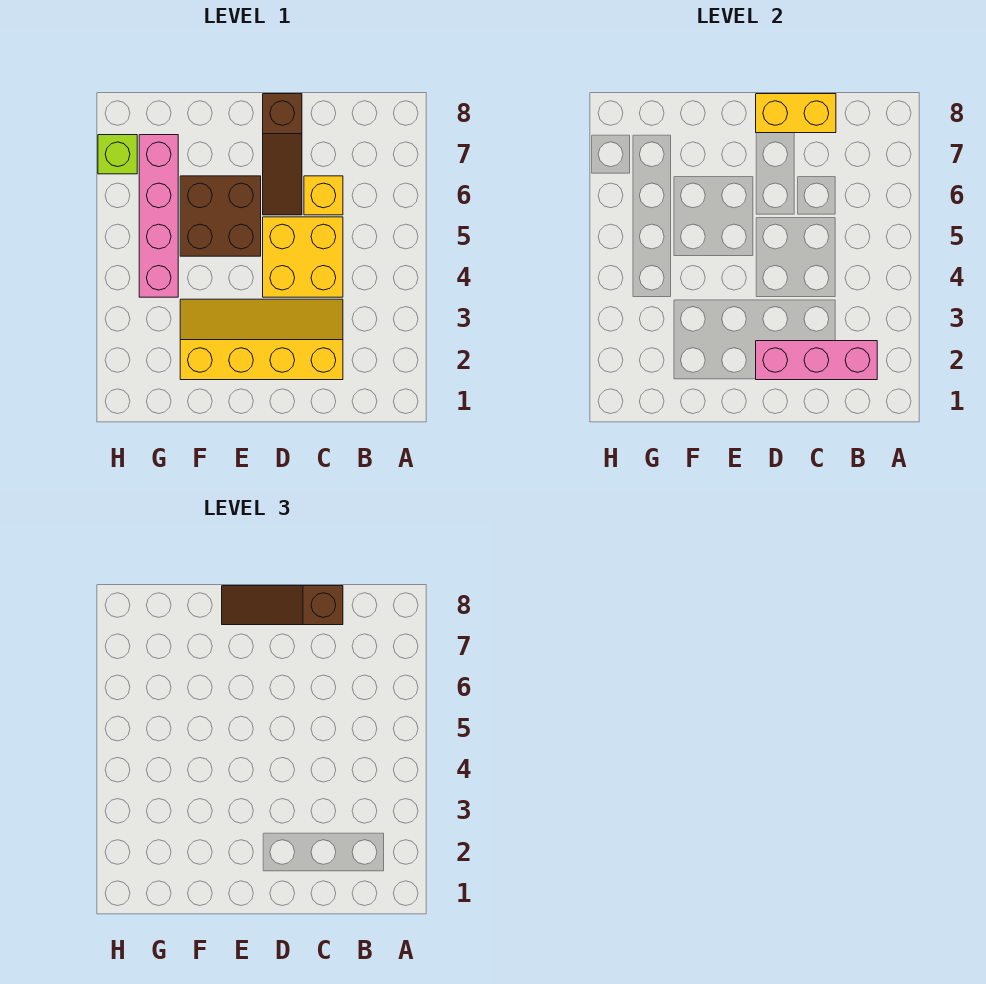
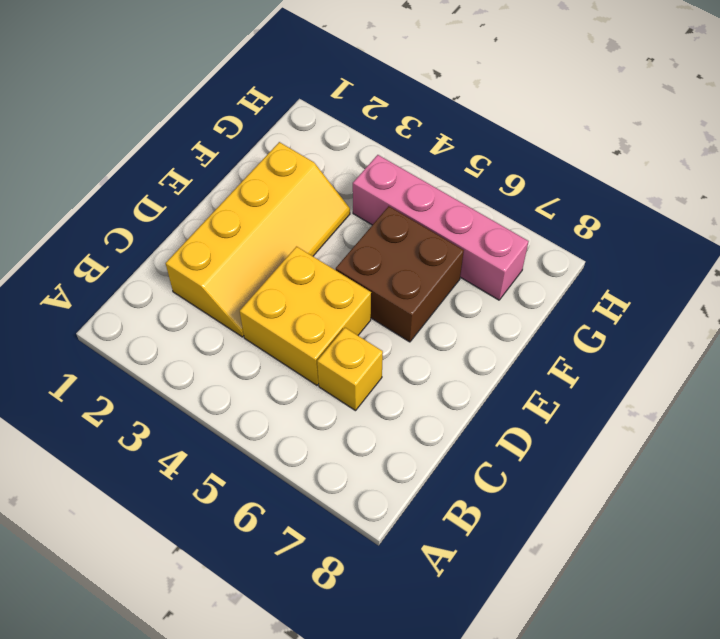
none -> brown slope D6:D8 level 1 top 8
none -> lime brick H7 level 1

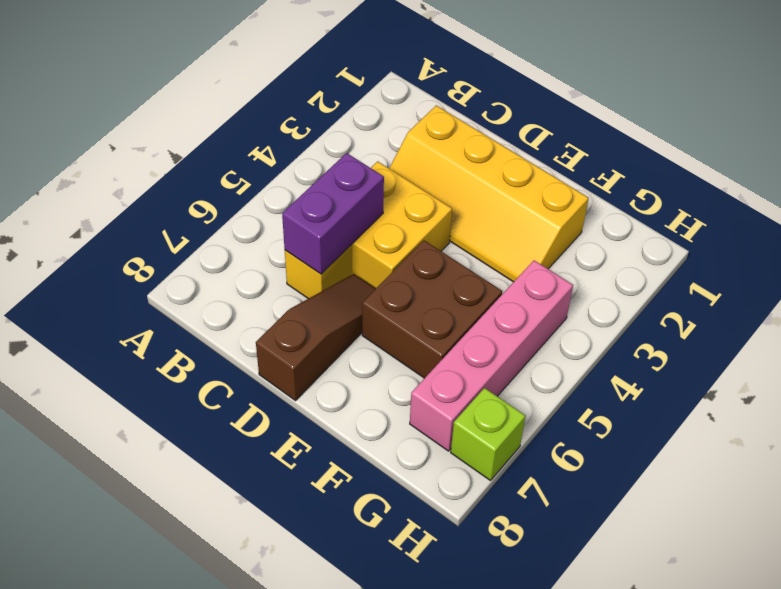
purple brick C5:C6 level 2 -> none
none -> pink brick B2:D2 level 2
none -> yellow brick C8:D8 level 2

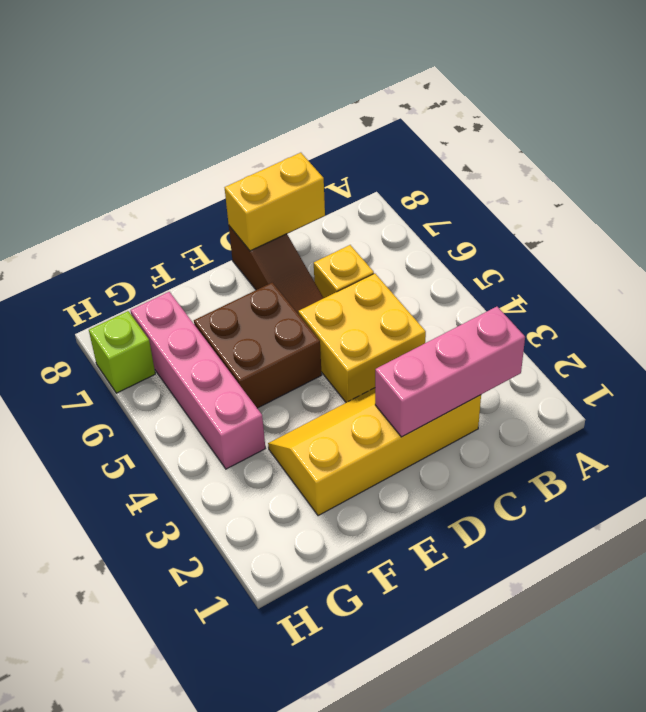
none -> brown slope C8:E8 level 3 top C

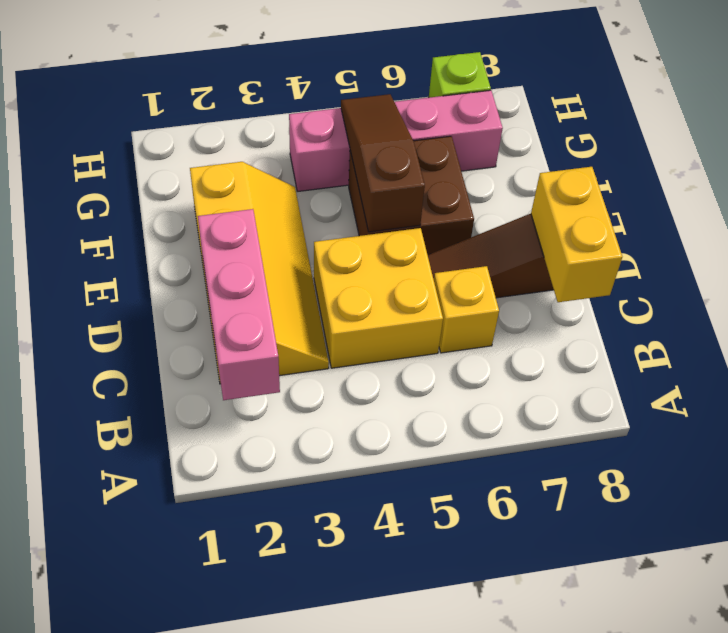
brown slope E5:G5 level 2 top E -> brown slope C8:E8 level 3 top C

